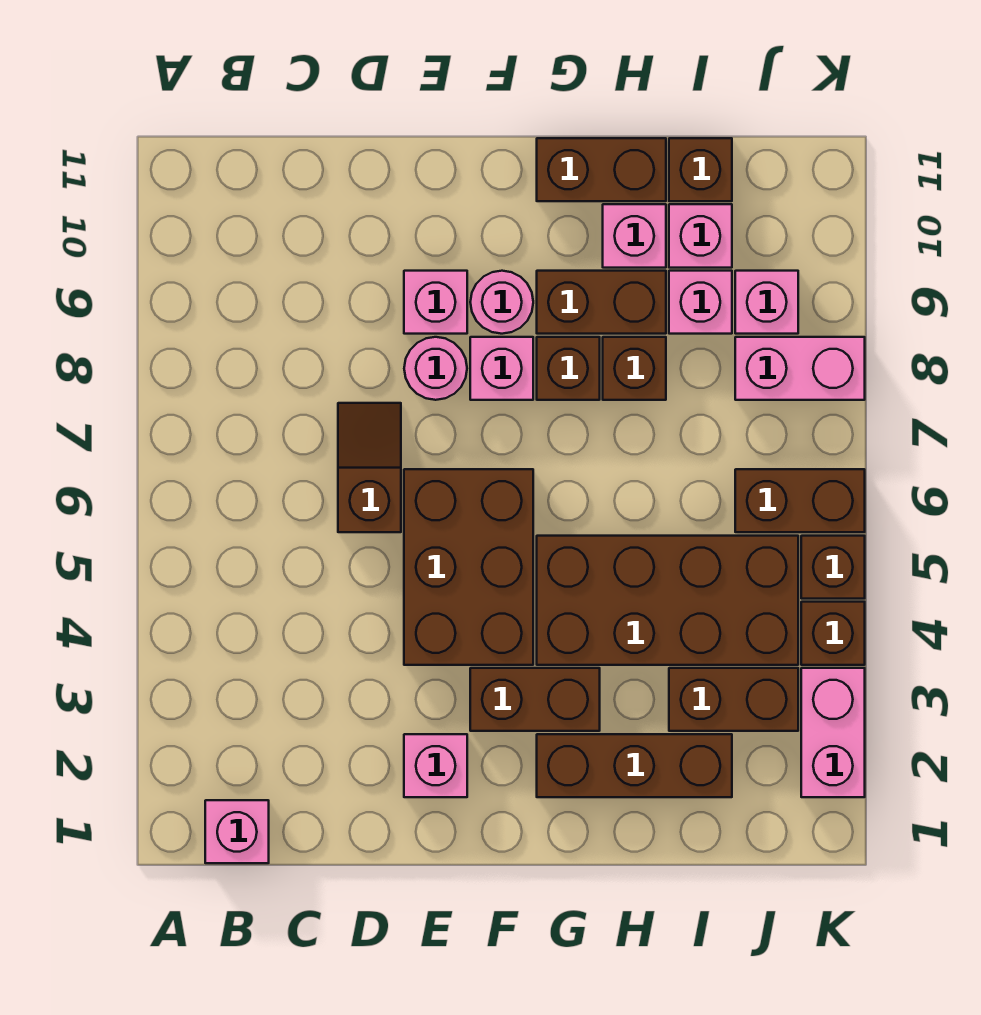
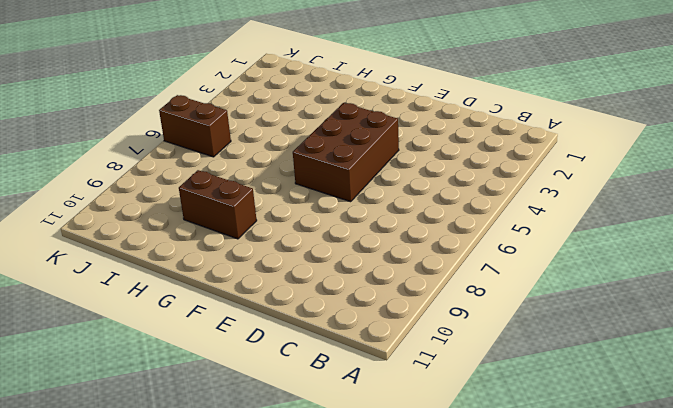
none -> pink brick B1 level 1
none -> brown slope D6:D7 level 1 top 6
none -> pink brick E2 level 1

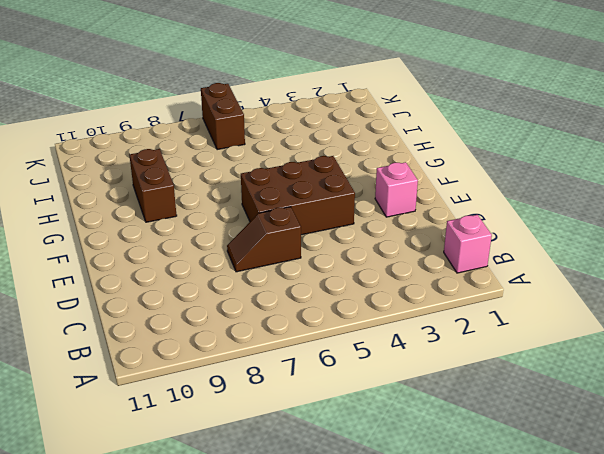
none -> pink round brick E8 level 1
none -> pink brick E9 level 1
none -> brown brick F3:G3 level 1

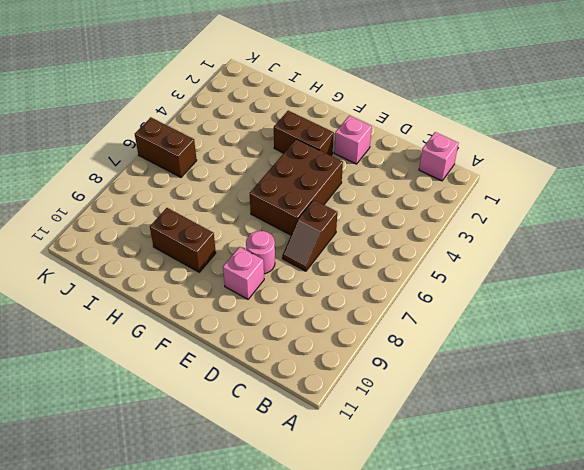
none -> pink brick F8 level 1
none -> pink round brick F9 level 1
none -> brown brick G2:I2 level 1

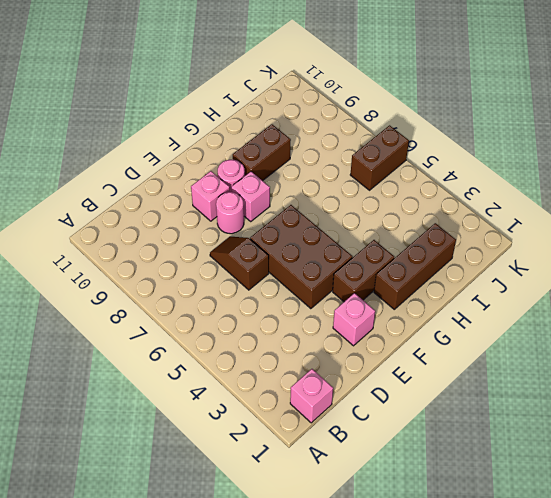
none -> brown brick G4:J5 level 1
none -> brown brick G8 level 1
none -> brown brick G11:H11 level 1

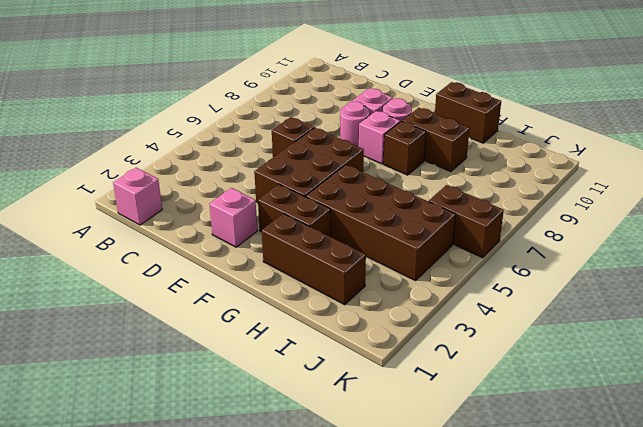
none -> brown brick H8 level 1
none -> pink brick H10 level 1
none -> brown brick I3:J3 level 1

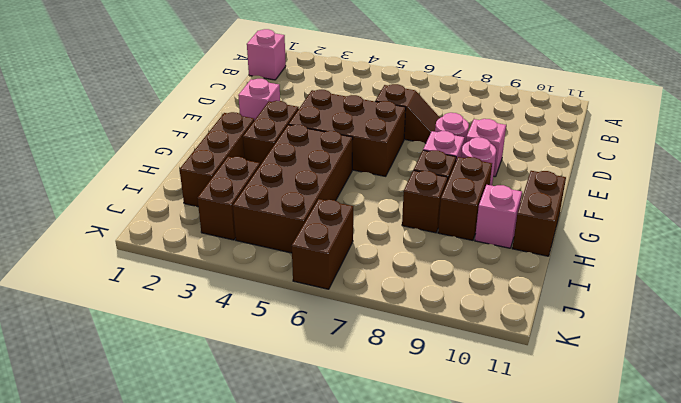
none -> pink brick I9 level 1
none -> pink brick I10 level 1
none -> brown brick I11 level 1

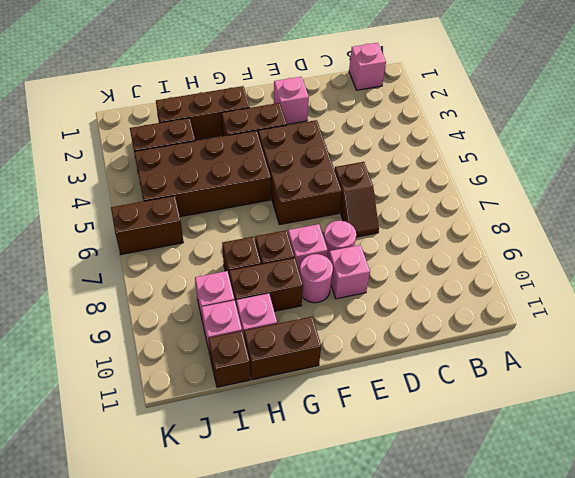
none -> pink brick J8:K8 level 1
none -> pink brick J9 level 1
none -> pink brick K2:K3 level 1

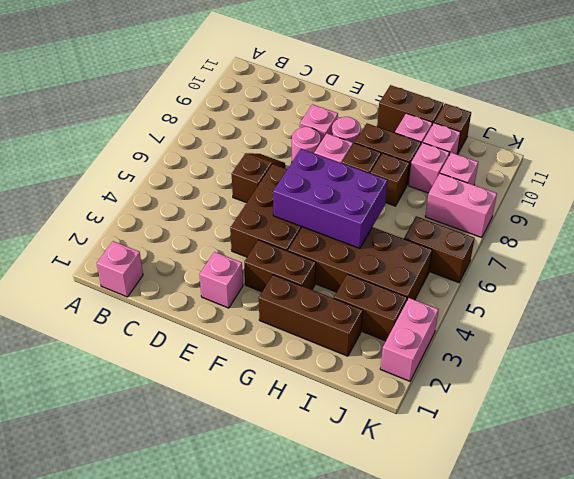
purple brick F5:H6 level 2 -> none
none -> brown brick K4 level 1
none -> brown brick K5 level 1

